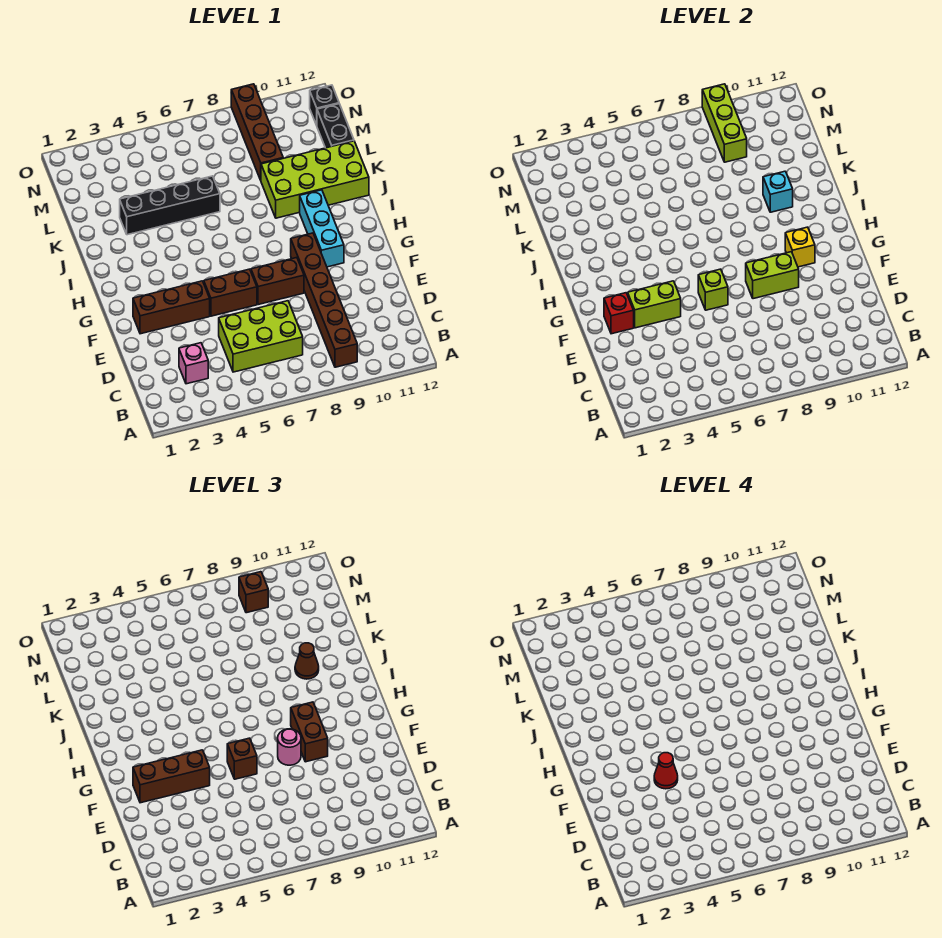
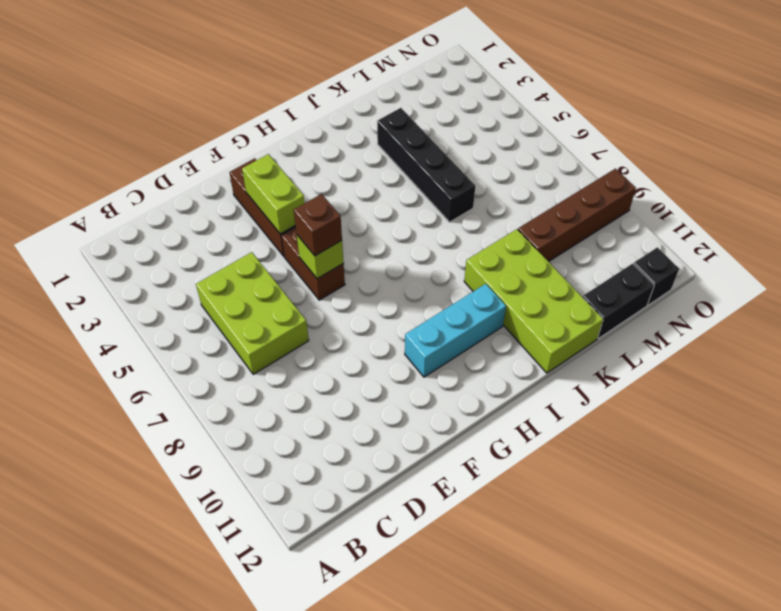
none -> brown brick B9:G9 level 1
none -> pink brick C3 level 1
none -> brown brick F7:F8 level 1

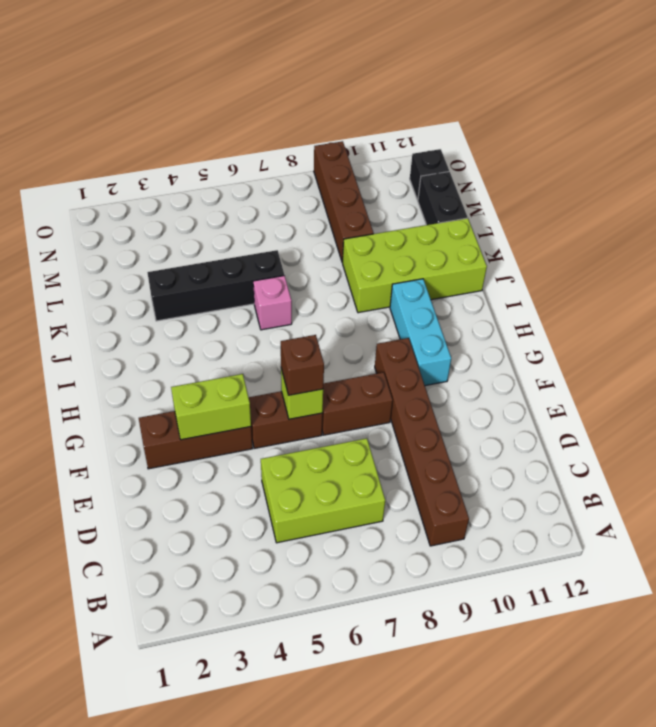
pink brick J6 level 1 -> pink brick C3 level 1
none -> red brick F2 level 2
none -> lime brick F8:F9 level 2
none -> yellow brick G10 level 2

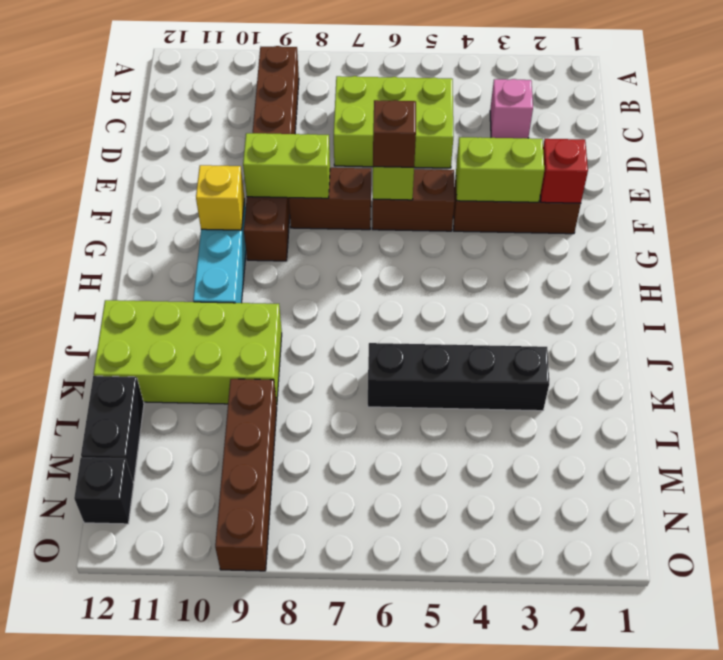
none -> cyan brick J10 level 2
none -> lime brick M9:O9 level 2
none -> brown brick F2:F4 level 3

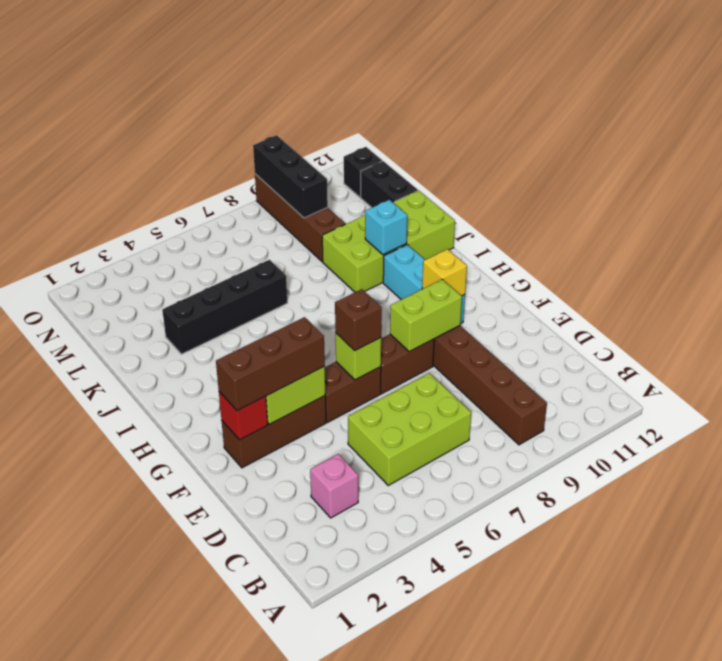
black brick M9:O9 level 2 -> lime brick M9:O9 level 2
none -> pink round brick F8 level 3
none -> brown brick F9:G9 level 3
none -> brown cone J10 level 3

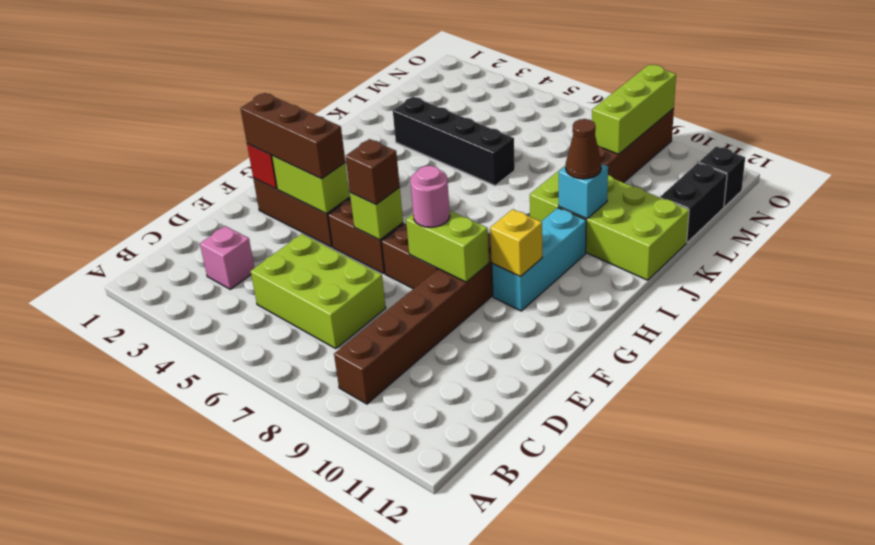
none -> brown brick F9:G9 level 3
none -> brown brick N9 level 3
none -> red cone F4 level 4

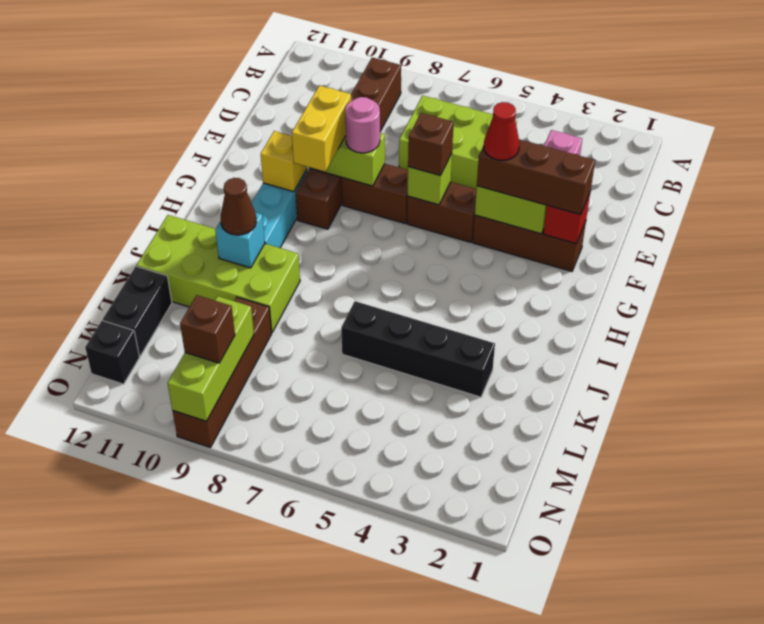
yellow brick F9:G9 level 3 -> brown brick F9:G9 level 3

